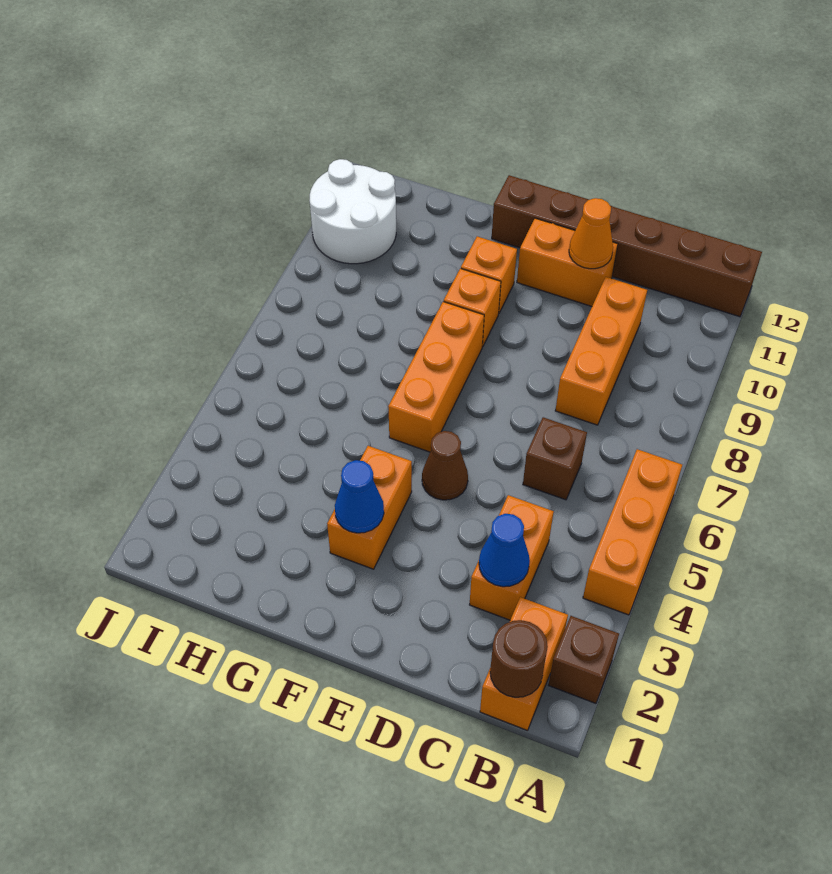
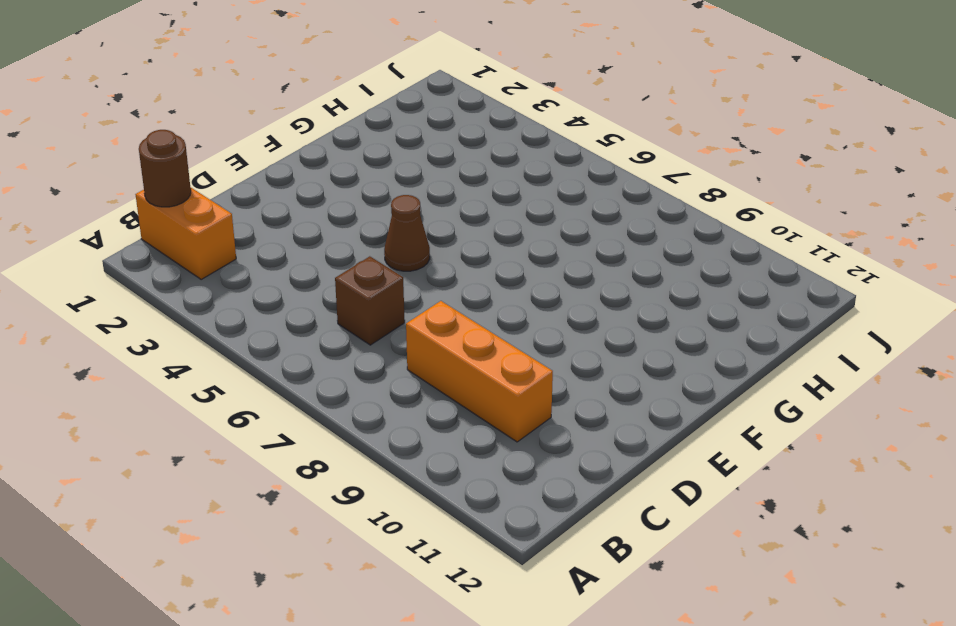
none -> brown brick A2 level 1
none -> orange brick A4:A6 level 1
none -> brown brick A12:F12 level 1

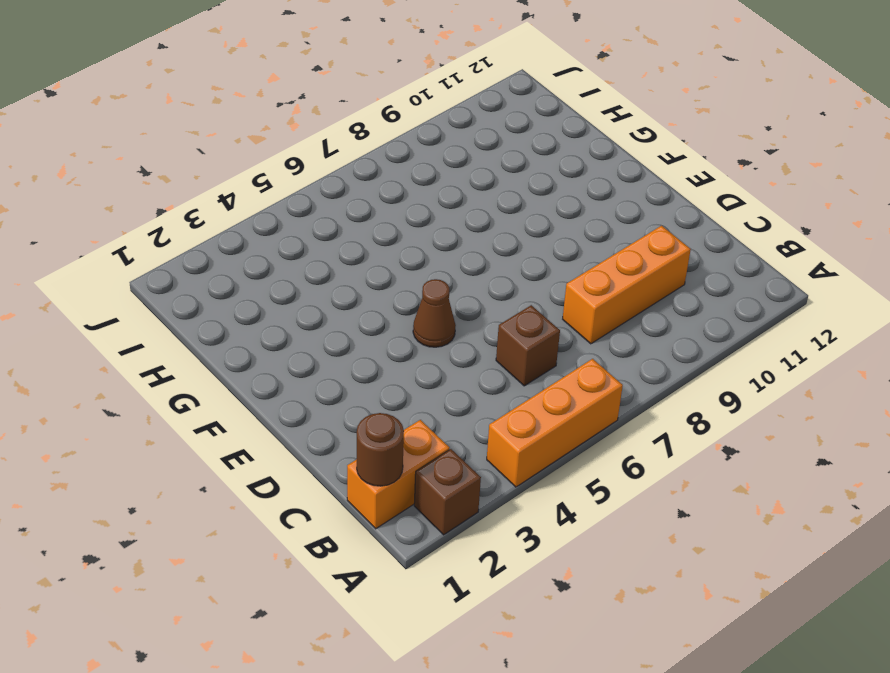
none -> brown brick A12:F12 level 1
none -> orange brick C3:C4 level 1
none -> orange brick D11:E11 level 1

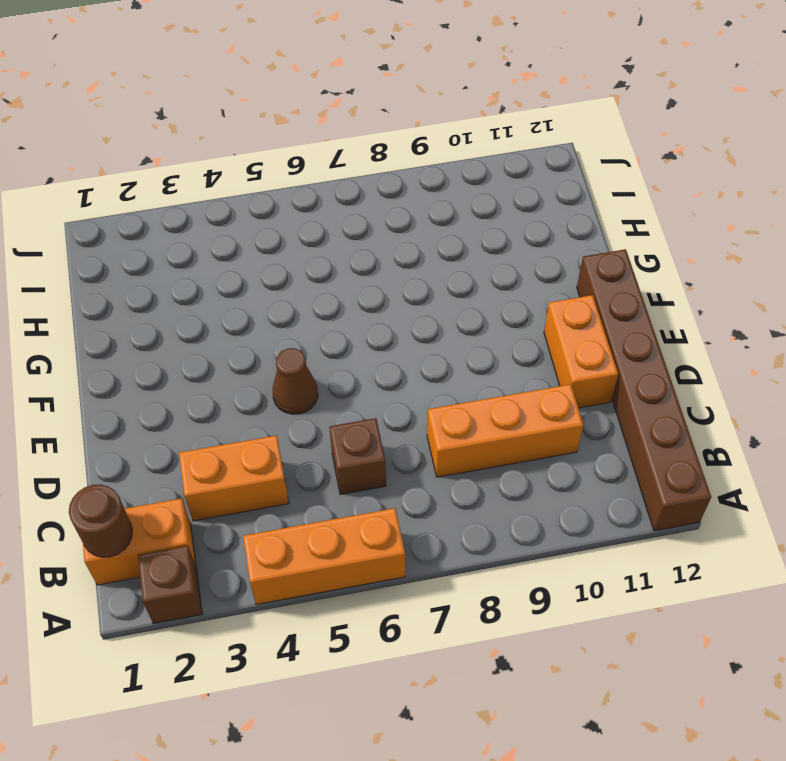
none -> orange brick F3:F4 level 1
none -> orange brick F6:F8 level 1
none -> orange brick F9 level 1

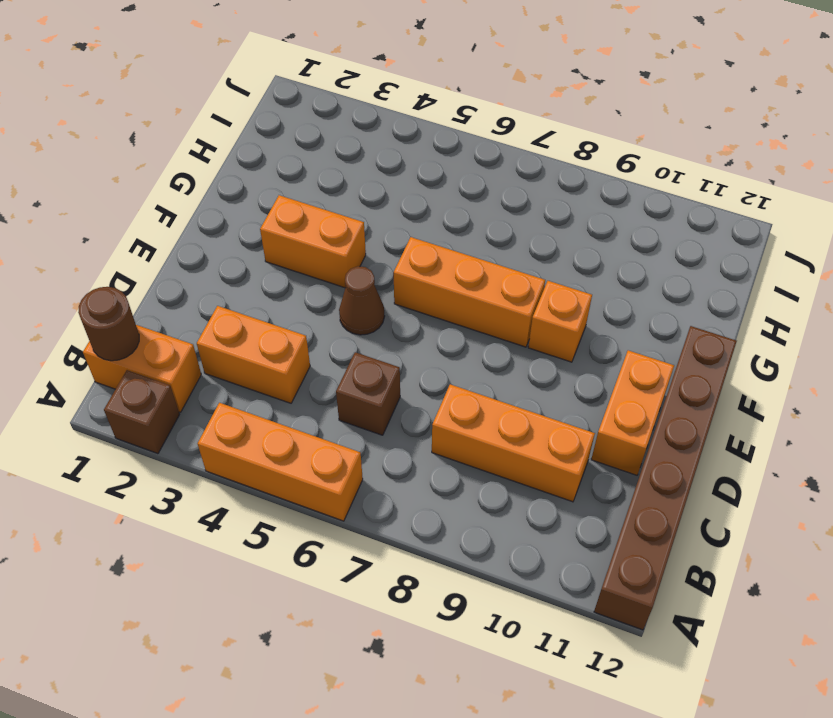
none -> orange brick F10 level 1
none -> white round brick I10:J11 level 1
none -> blue cone C3 level 2

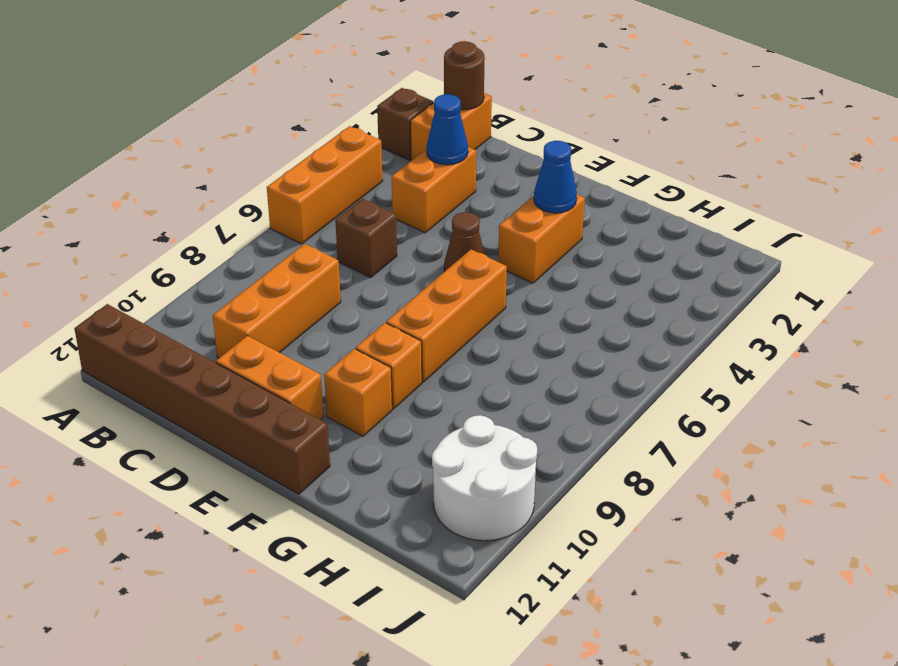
none -> orange cone D11 level 2

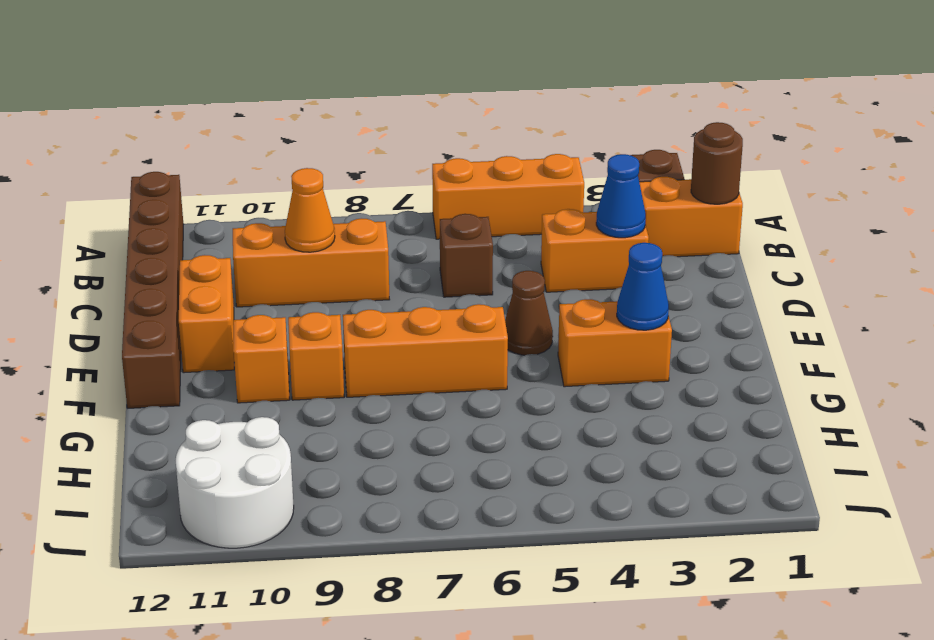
orange cone C9 level 2 -> orange cone D11 level 2

